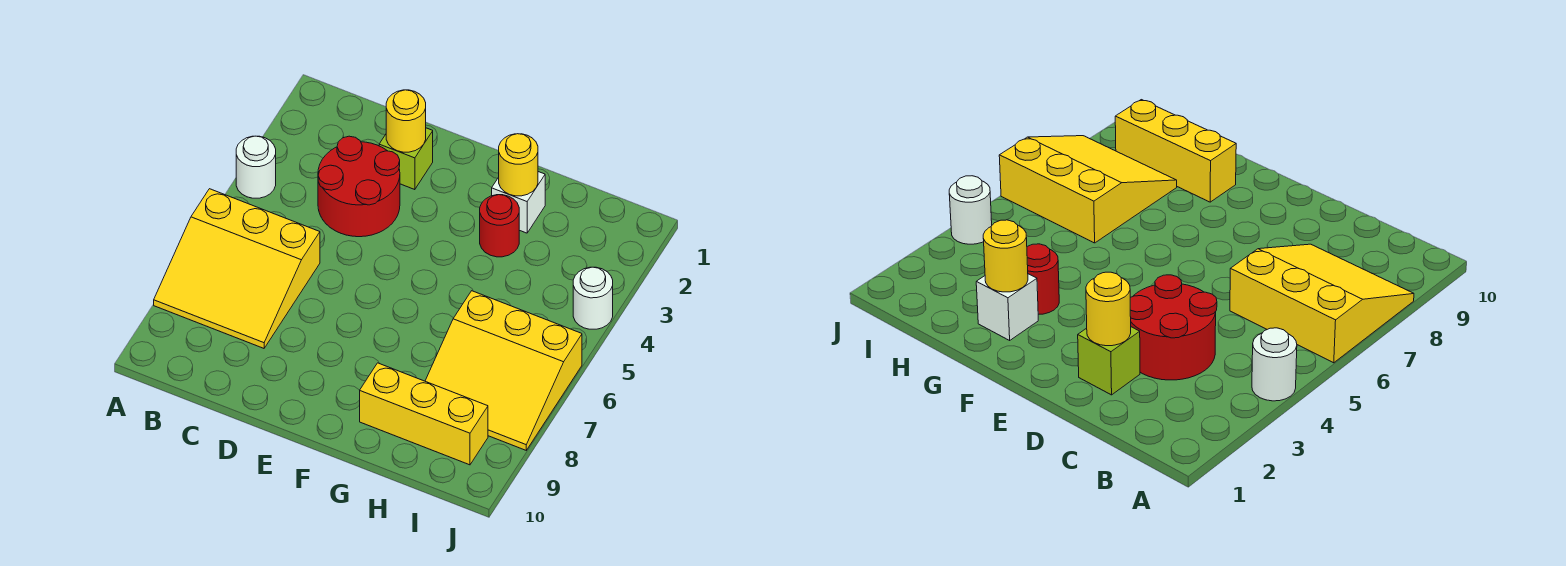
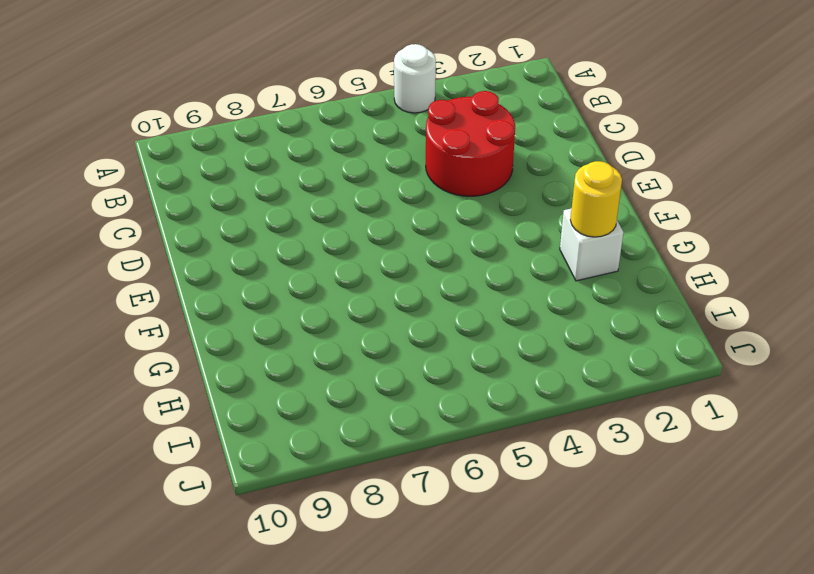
none -> yellow slope A6:C8 level 1 top 6
none -> lime brick D2 level 1

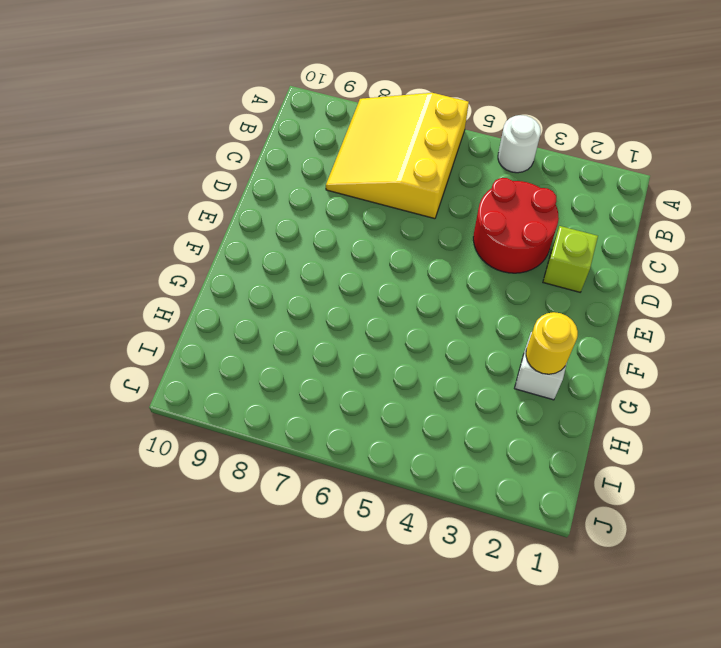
none -> red round brick G3 level 1
none -> yellow brick G9:I9 level 1

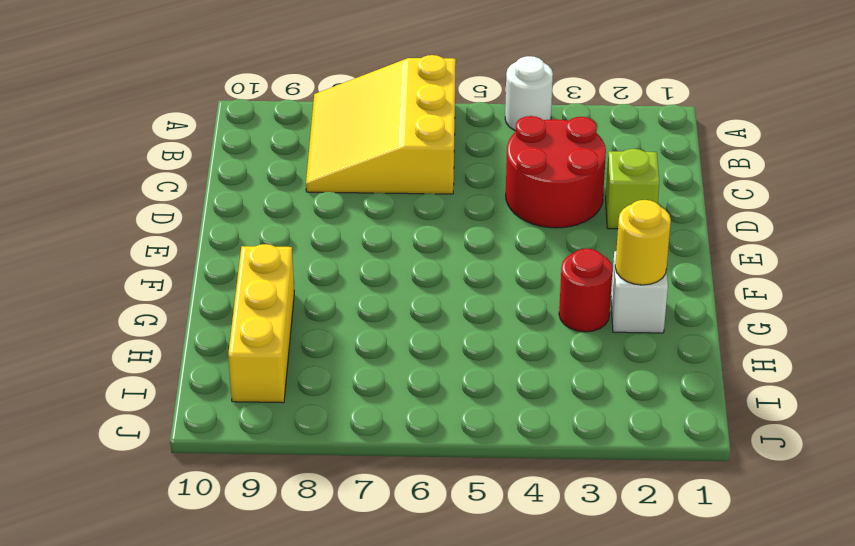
none -> yellow slope H6:J8 level 1 top 6
none -> white round brick J4 level 1

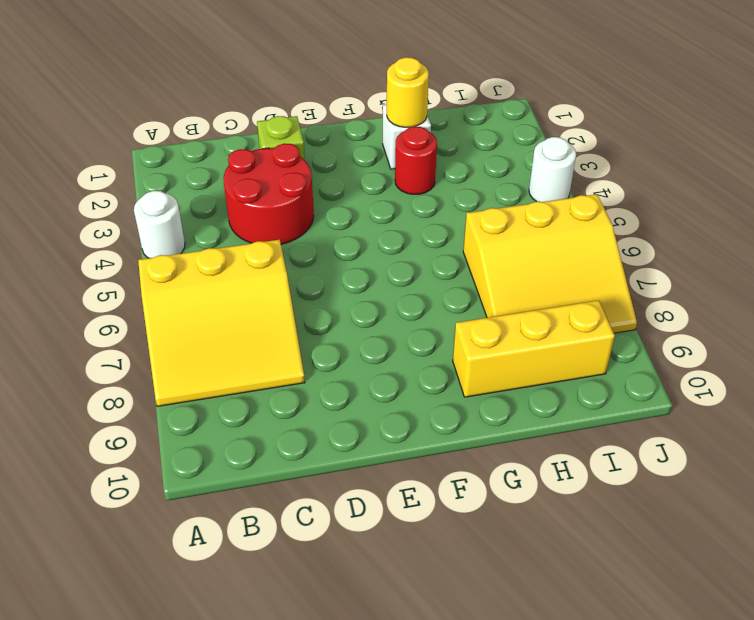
none -> yellow round brick D2 level 2

